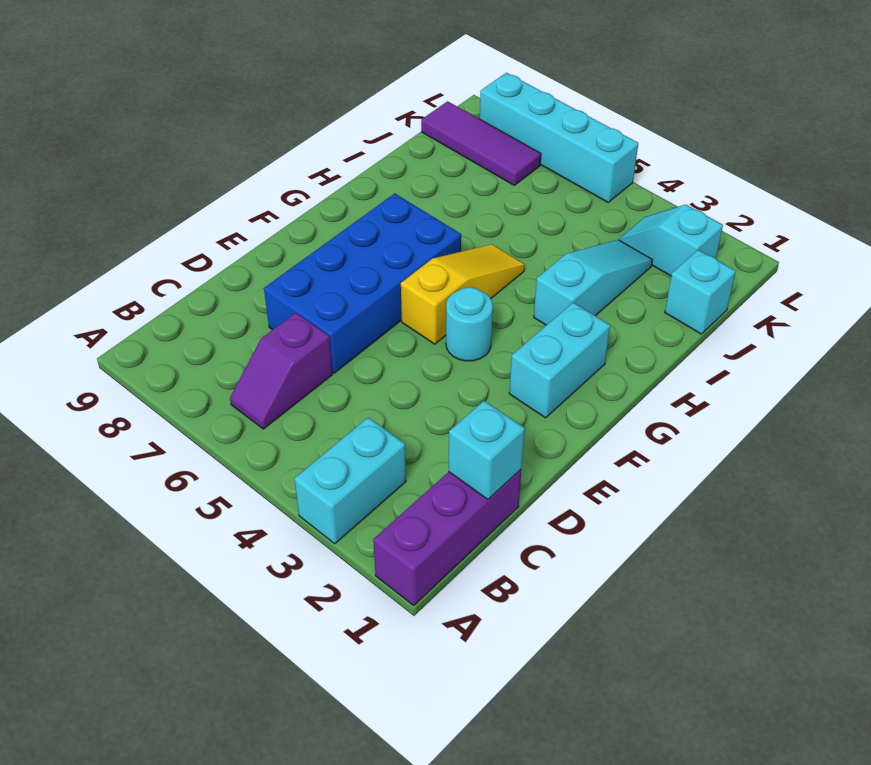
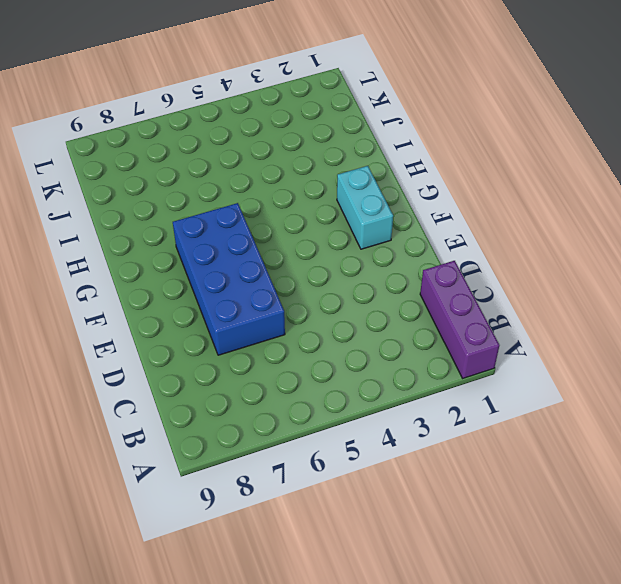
none -> cyan brick A3:B3 level 1
none -> purple slope B6:C6 level 1 top C
none -> cyan round brick F4 level 1

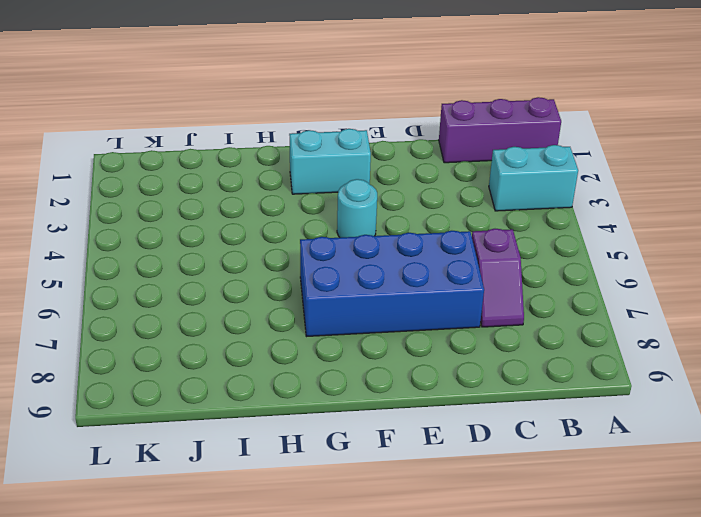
purple slope C6:C7 level 1 top 6 -> purple slope B6:C6 level 1 top C
none -> yellow slope F5:H5 level 1 top F
none -> cyan slope H3:J3 level 1 top H
none -> cyan brick J1 level 1

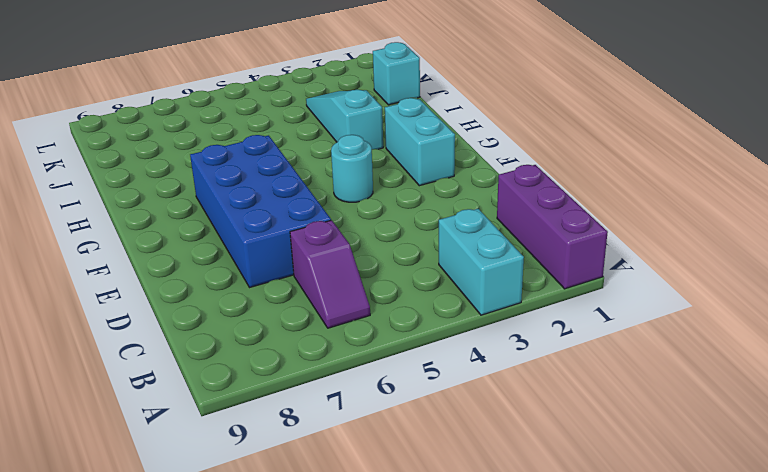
none -> yellow slope F5:H5 level 1 top F
none -> cyan slope K2:K3 level 1 top 2
none -> purple tile K7:K9 level 1

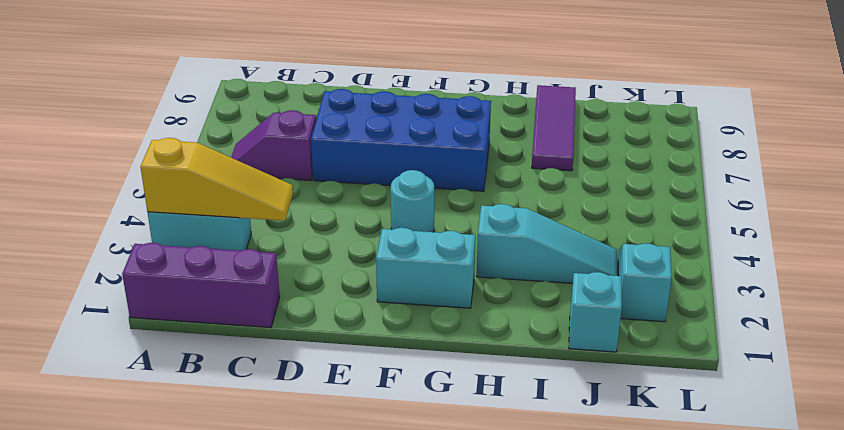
yellow slope A3:C3 level 2 top A -> yellow slope F5:H5 level 1 top F
purple tile I7:I9 level 1 -> purple tile K7:K9 level 1
none -> cyan brick L5:L8 level 1
none -> cyan brick C1 level 2

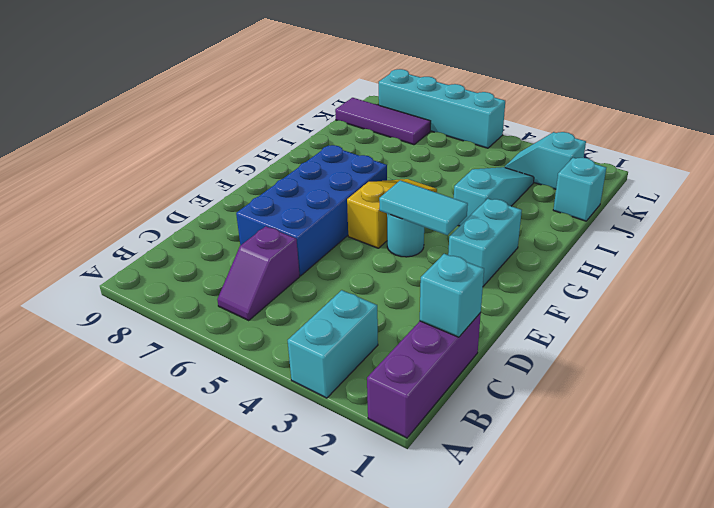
cyan tile F3:F4 level 2 -> none

